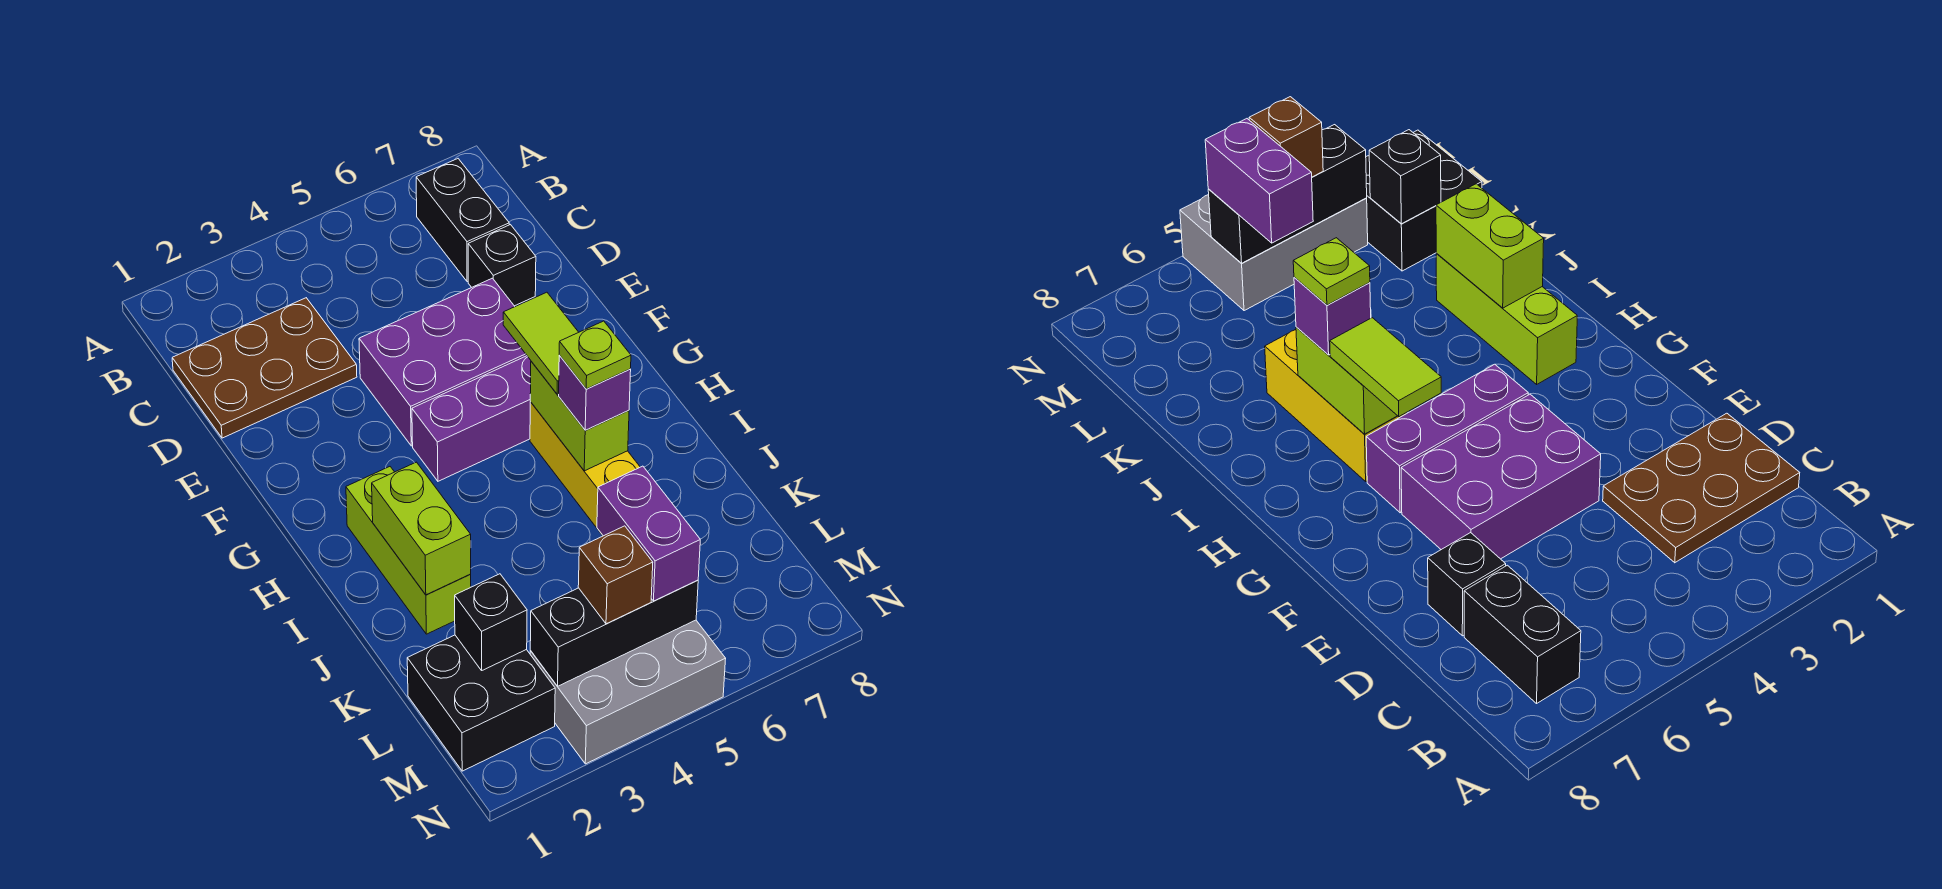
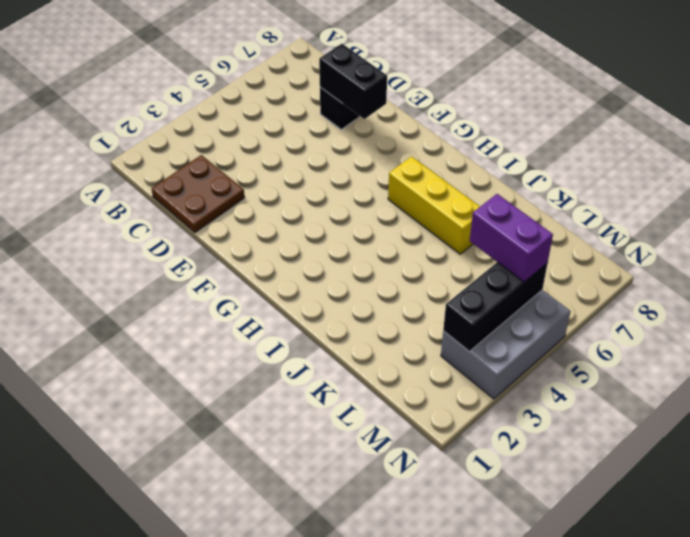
brown plate C1:D2 level 1 -> brown plate C1:D3 level 1
black brick D7:E7 level 2 -> black brick B7:C7 level 1
none -> purple brick E4:F6 level 1
none -> purple brick G4:G6 level 1
none -> lime brick H2:J2 level 1

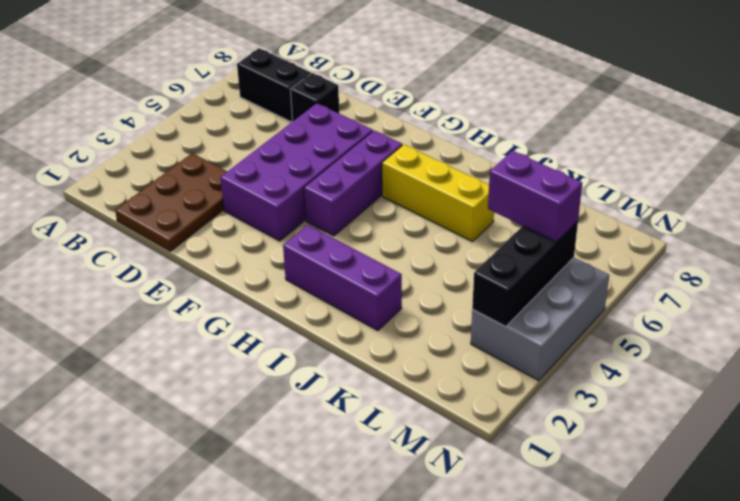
purple brick E3:F6 level 1 -> purple brick E4:F6 level 1
purple brick H2:J2 level 1 -> lime brick H2:J2 level 1
none -> black brick L1:M2 level 1
none -> lime brick H6:I6 level 2
none -> lime brick I2:J2 level 2

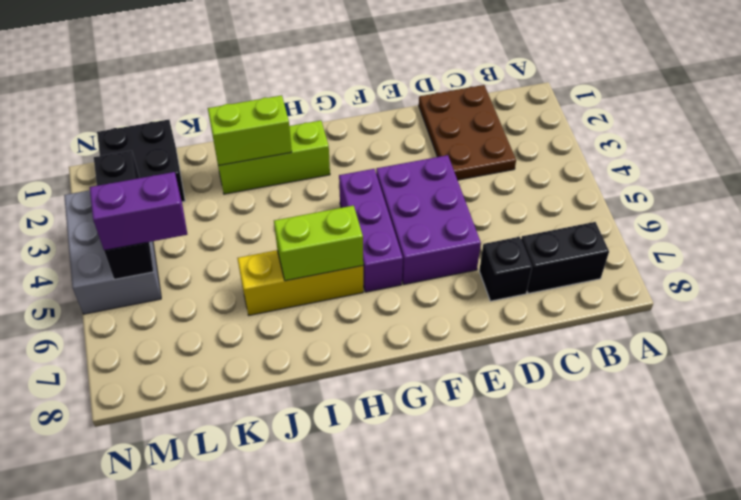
none -> black brick L2 level 2
none -> lime tile G6:H6 level 3
none -> purple brick I6 level 3

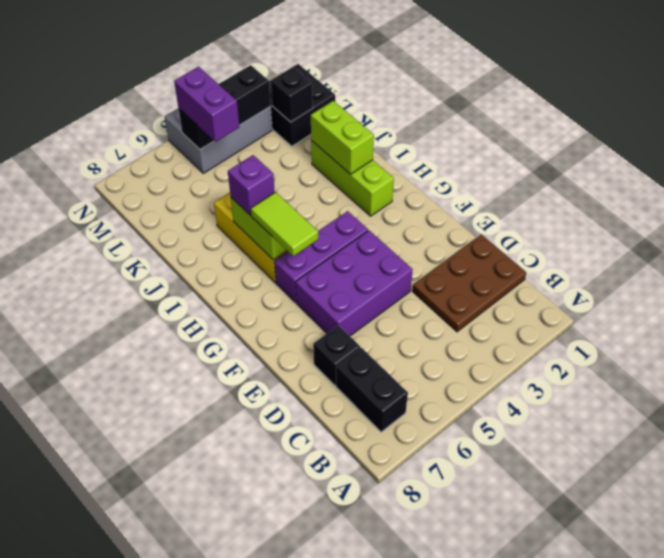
none -> brown brick M4 level 3
none -> lime plate I6 level 4

